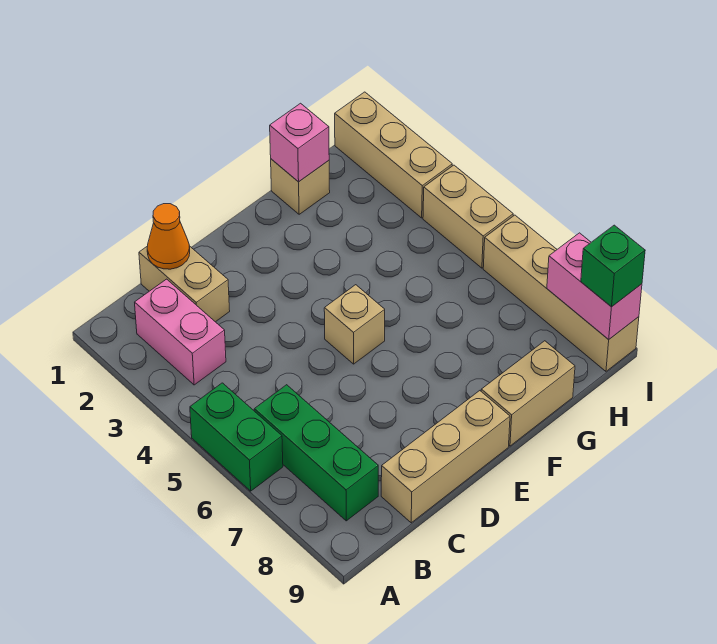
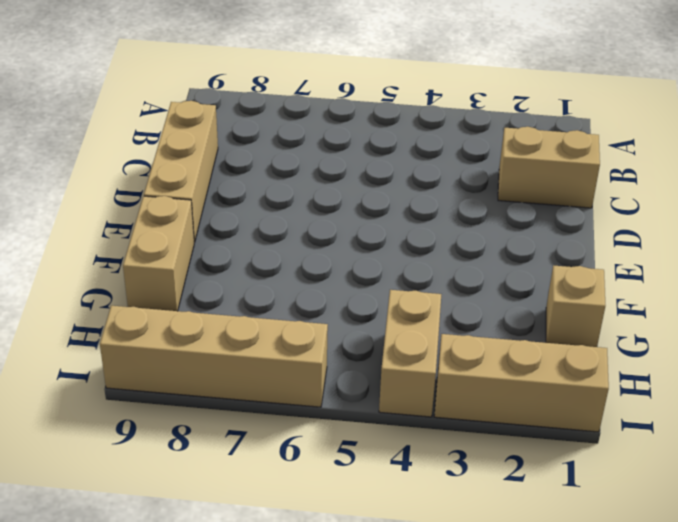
tan brick H4:I4 level 1 -> tan brick I4:I5 level 1
none -> green brick A5:A6 level 1
none -> pink brick B2:B3 level 1
none -> green brick B6:B8 level 1

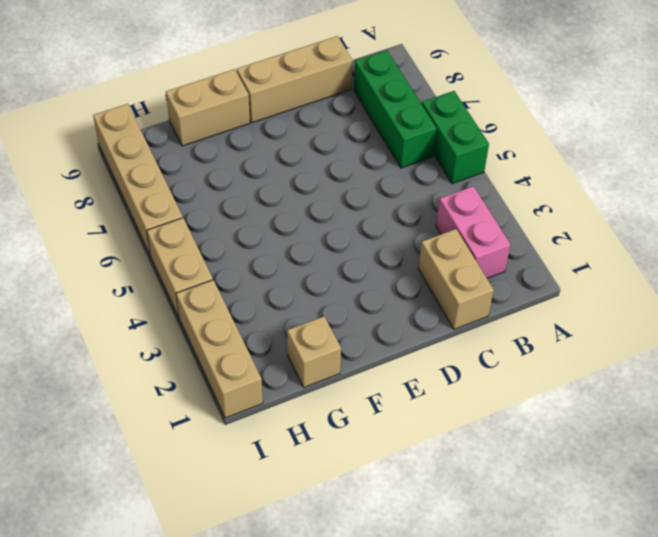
none -> tan brick E5 level 1
none -> orange cone C1 level 2
none -> pink brick G1 level 2

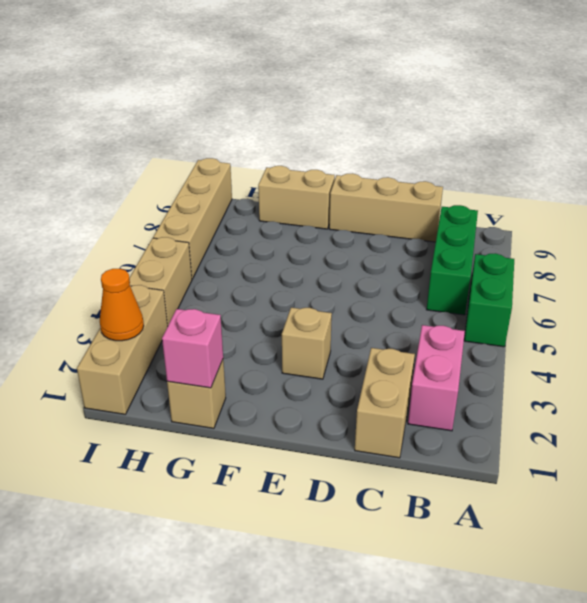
tan brick E3 level 1 -> tan brick E5 level 1
orange cone I2 level 2 -> orange cone C1 level 2
none -> pink brick I8:I9 level 2
none -> green brick I9 level 3

